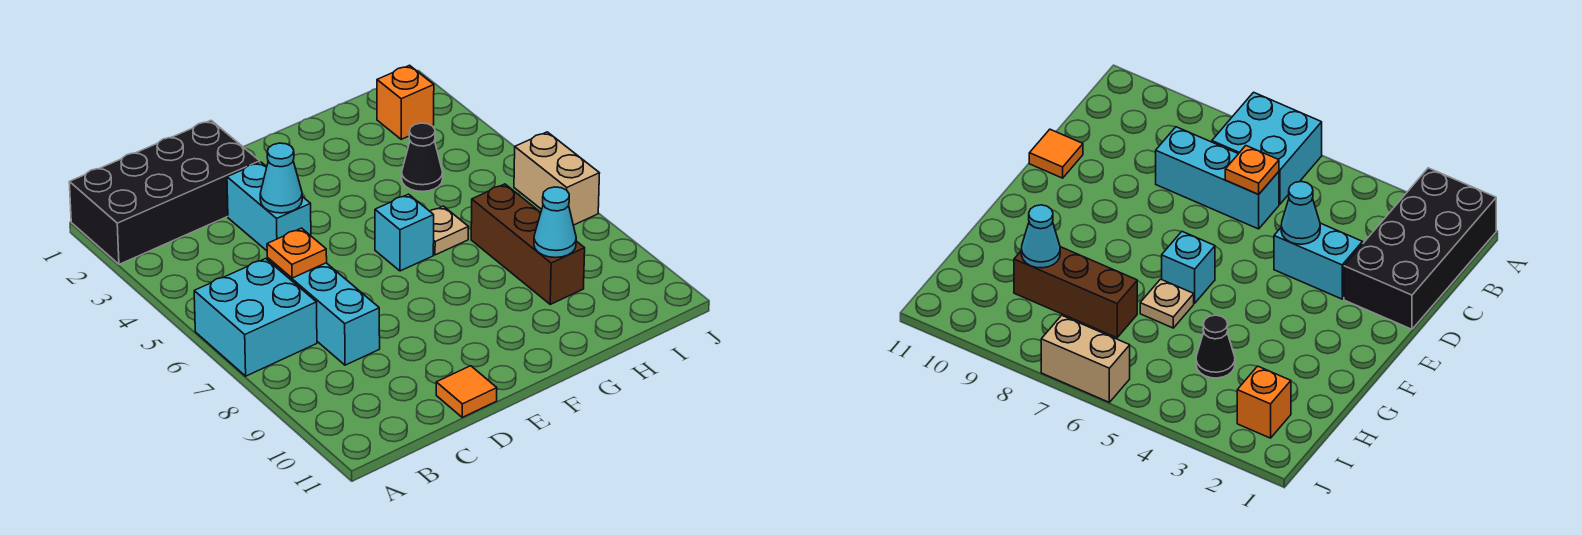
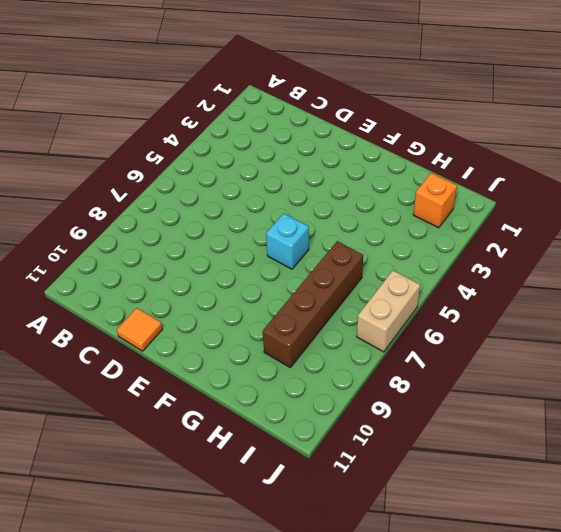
brown brick H6:H9 level 1 -> brown brick H7:H9 level 1
none -> black brick A1:D2 level 1
none -> cyan brick A6:B7 level 1
none -> cyan brick C6:C8 level 1

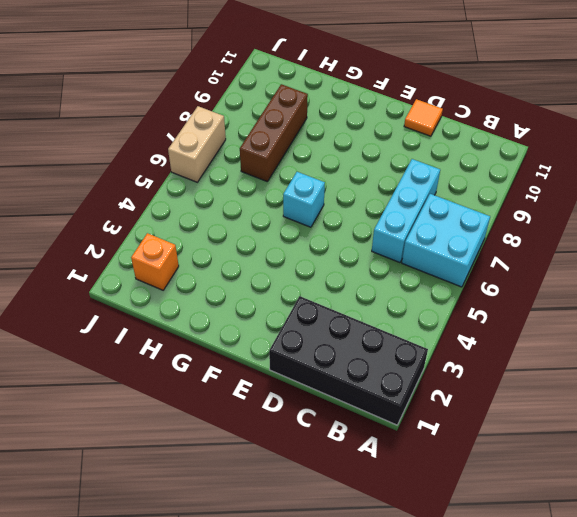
none -> cyan brick D3:D4 level 1
none -> tan plate G6 level 1
none -> black cone H4 level 1

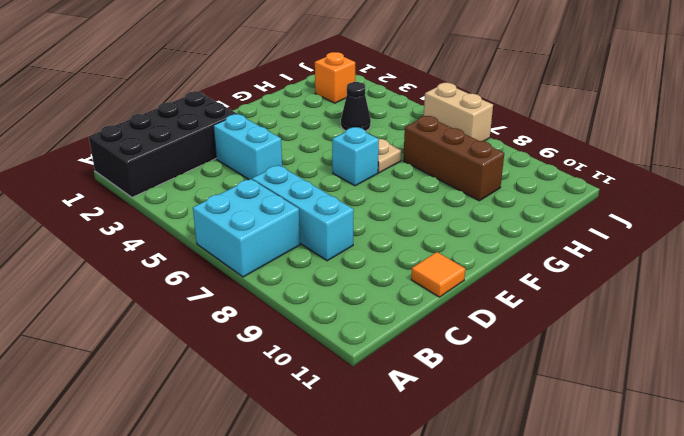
none -> orange plate C6 level 2
none -> cyan cone D4 level 2
none -> cyan cone H9 level 2

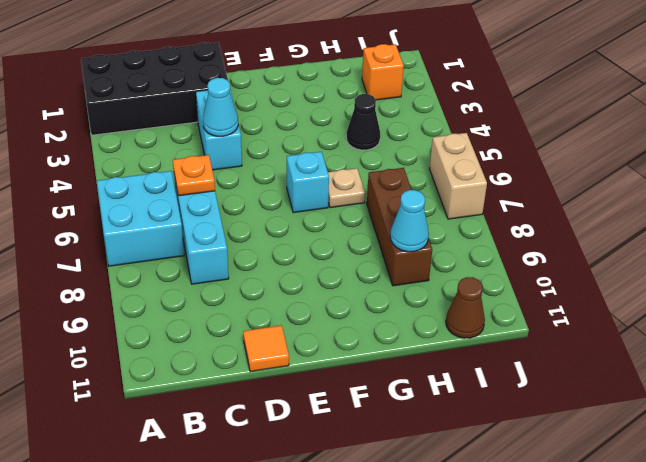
brown cone I11 level 1 -> none

